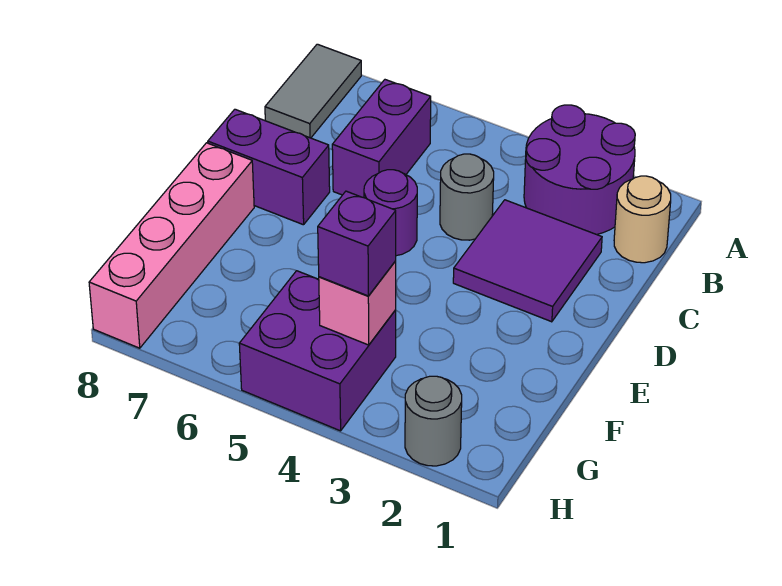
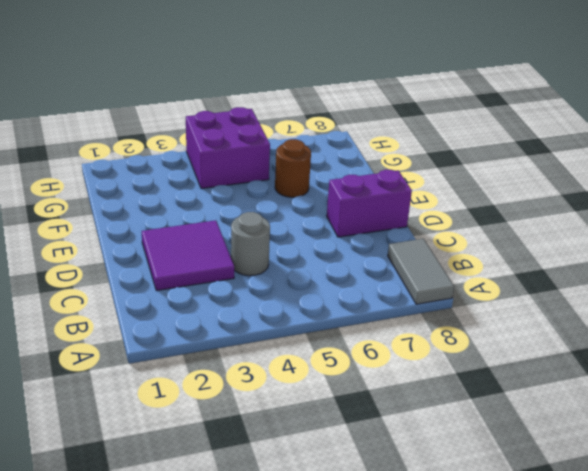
brown round brick F6 level 1 -> none
none -> purple round brick A2:B3 level 1
none -> tan round brick B1 level 1
none -> purple brick B6:C6 level 1

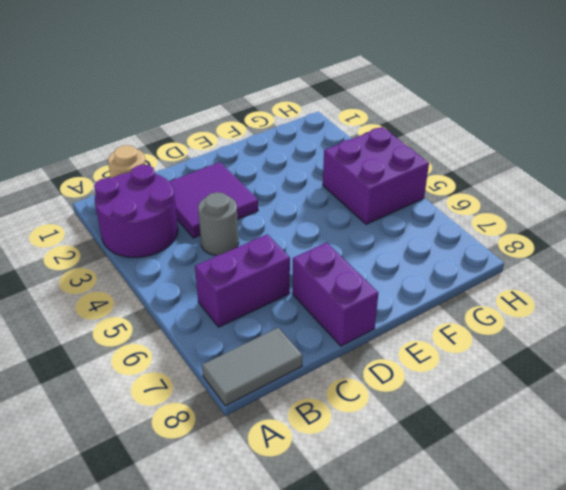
none -> purple round brick D5 level 1
none -> pink brick E8:H8 level 1
none -> grey round brick H2 level 1

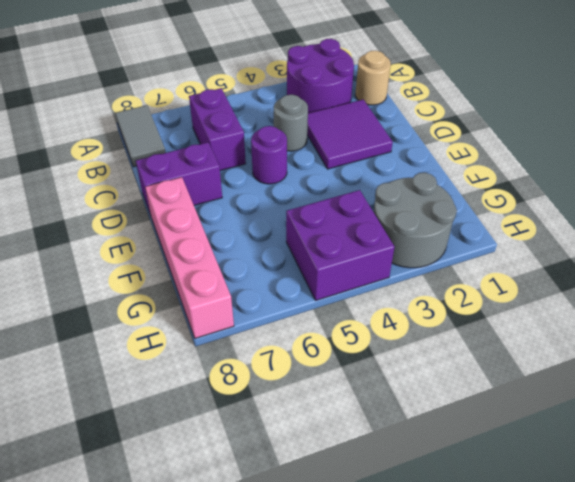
grey round brick G2:H3 level 1 -> grey round brick H2 level 1
none -> pink brick G4 level 2
none -> purple brick G4 level 3

